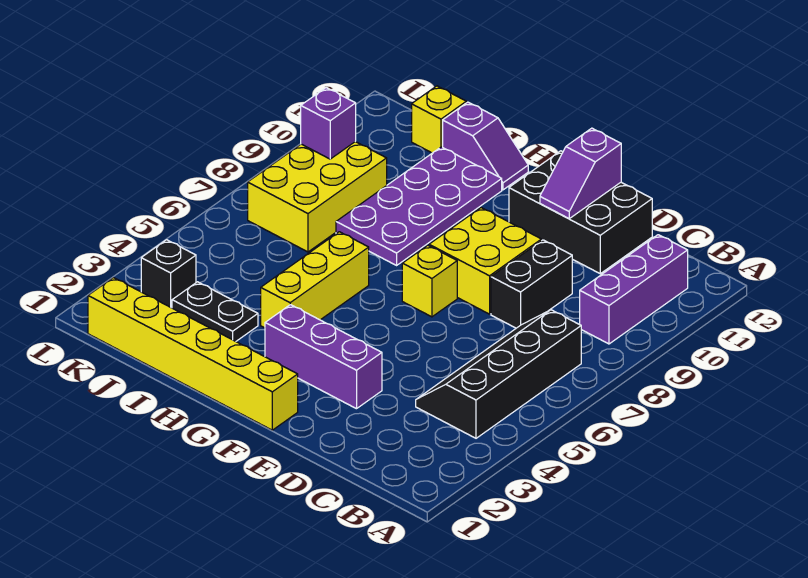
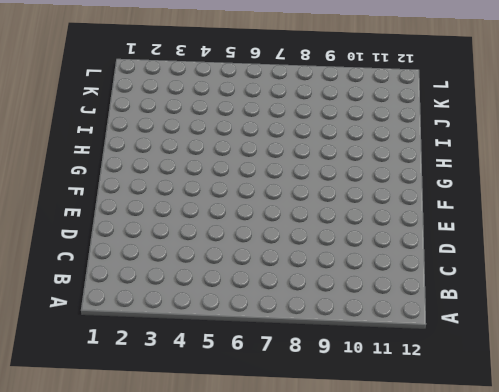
none -> black slope B4:C7 level 1 top B
none -> purple brick B9:B11 level 1
none -> black brick D8:D9 level 1

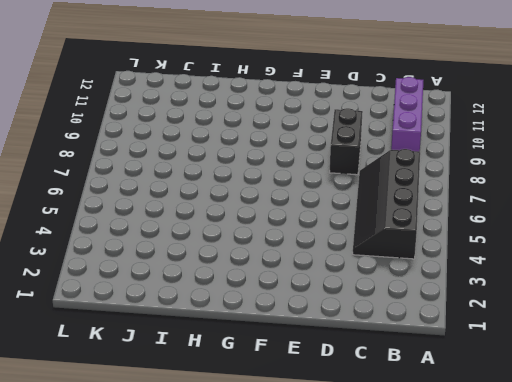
none -> black brick D11:F12 level 1
none -> purple brick E3:G3 level 1
none -> yellow brick E8:F9 level 1

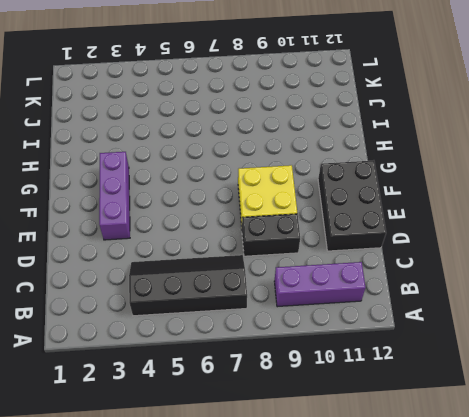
none -> yellow brick F1:K1 level 1
none -> yellow brick F7 level 1
none -> yellow brick H4:H6 level 1

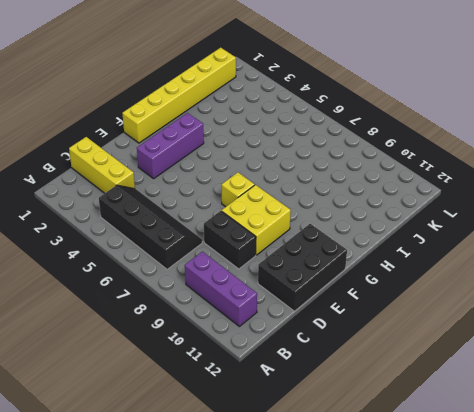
yellow brick C1:C3 level 1 -> yellow brick H4:H6 level 1
none -> purple plate H8:I11 level 1
none -> purple slope H12:I12 level 1 top I
none -> black plate I3:J3 level 1

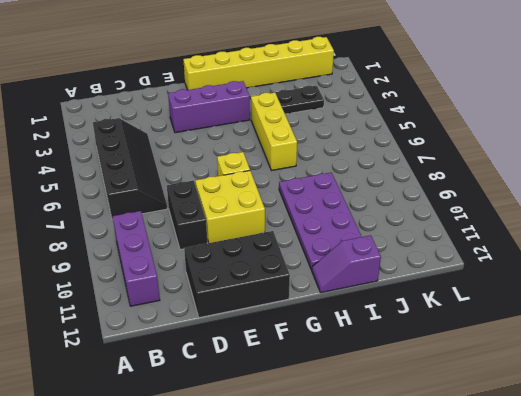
none -> yellow brick J7:K9 level 1
none -> yellow brick J12 level 1
none -> black brick K3 level 1

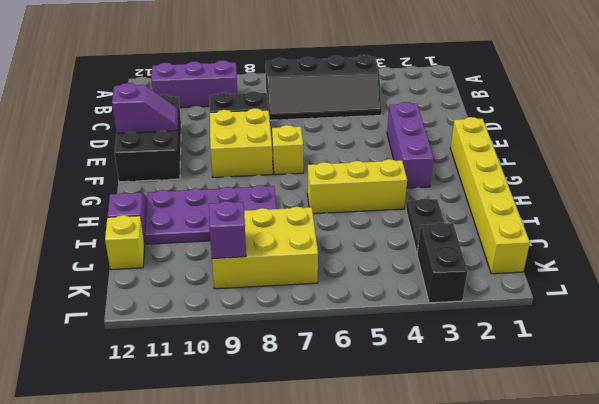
black brick K3:L3 level 1 -> black brick K3 level 1

